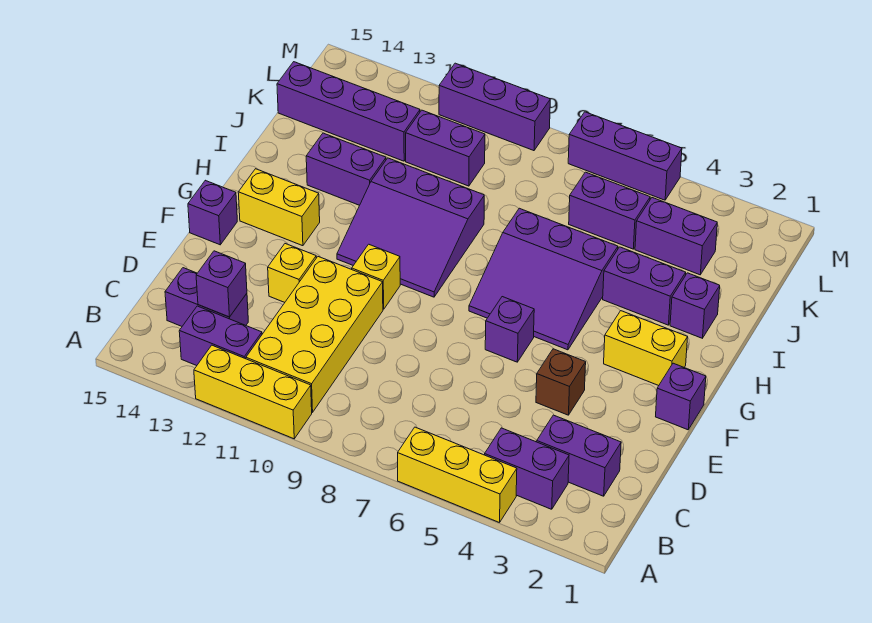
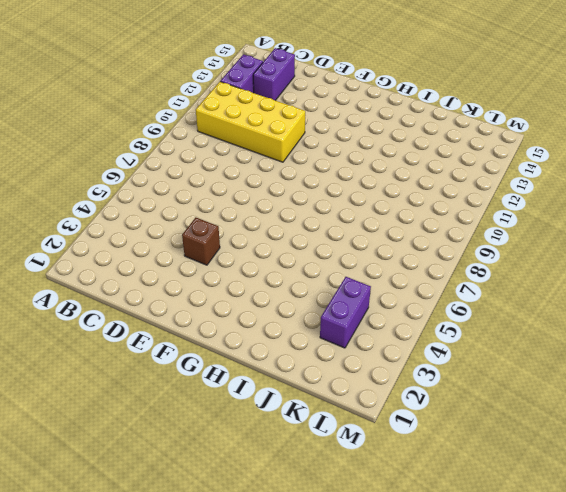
none -> yellow brick A4:A6 level 1
none -> yellow brick A10:A12 level 1
none -> purple brick B3:B4 level 1

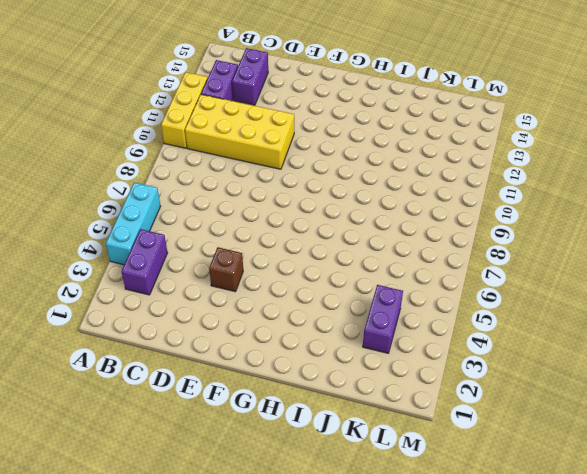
cyan brick A4:A6 level 1 -> yellow brick A4:A6 level 1
none -> purple brick C2:C3 level 1
none -> yellow brick E12 level 1
none -> purple brick F1 level 1

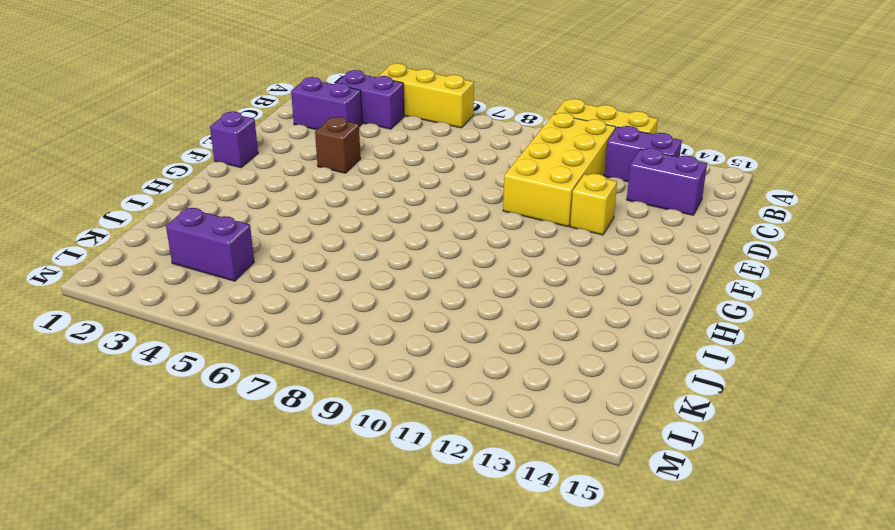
none -> purple brick F6 level 1
none -> yellow brick F10 level 1
none -> purple brick F15 level 1

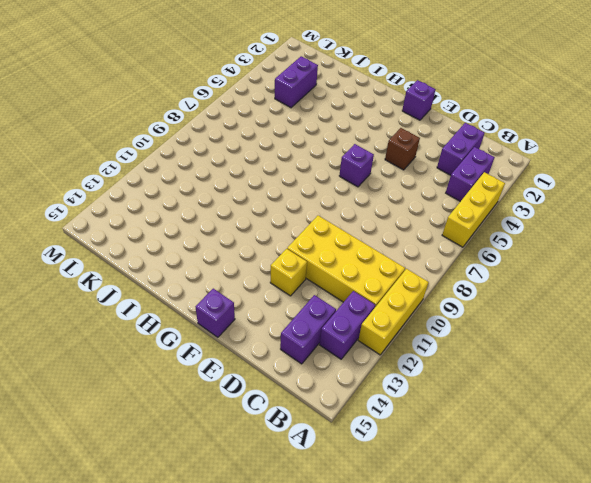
none -> yellow brick F10 level 1
none -> yellow brick G2:G3 level 1
none -> purple slope G5:I7 level 1 top I

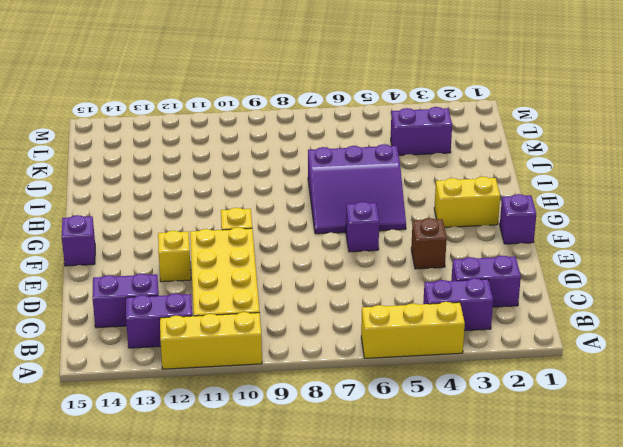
none -> purple slope G9:I11 level 1 top I
none -> yellow brick G13:G14 level 1
none -> purple brick I2 level 1

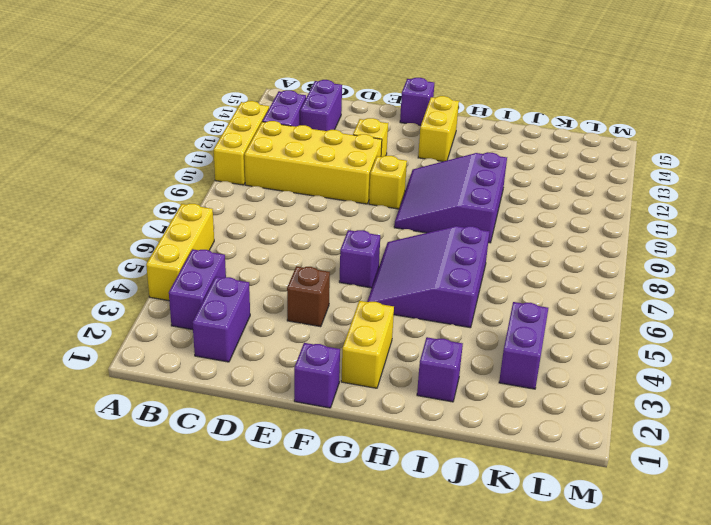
none -> purple brick I3:I4 level 1
none -> purple brick I12:I13 level 1
none -> purple brick K5:K6 level 1

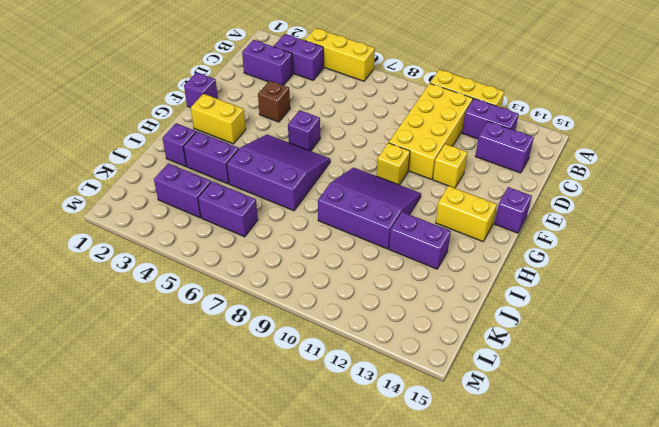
none -> purple brick K10:K11 level 1
none -> purple brick K12:K15 level 1
none -> purple brick M5:M7 level 1

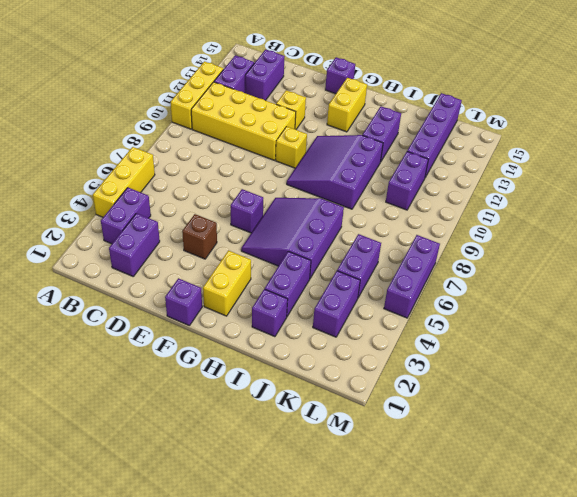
none -> purple brick M9:M11 level 1
none -> purple brick C13 level 2

